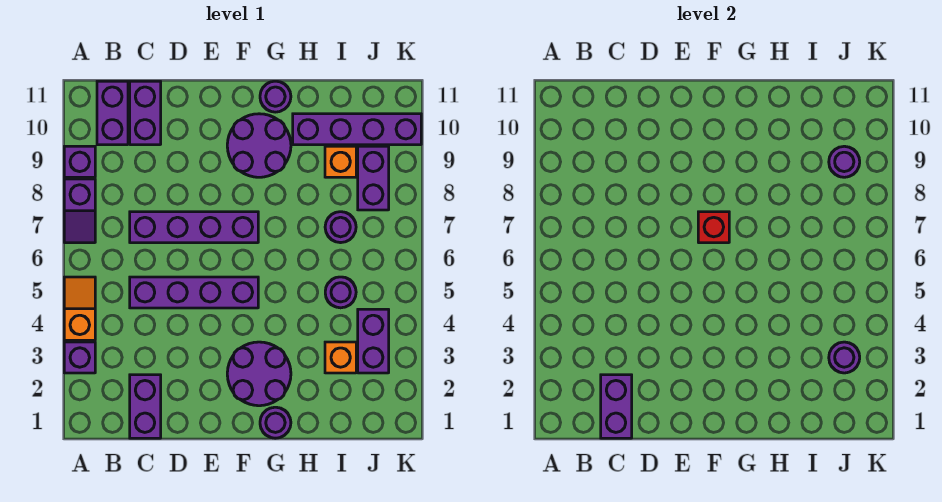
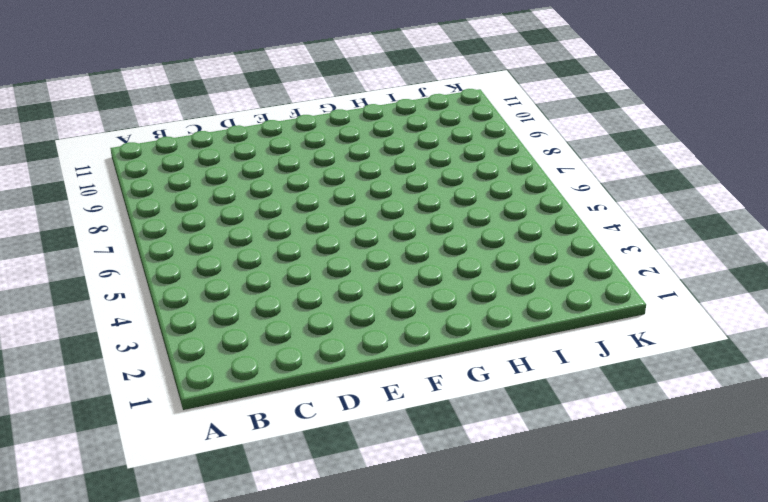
none -> purple brick A3 level 1
none -> orange slope A4:A5 level 1 top 4
none -> purple slope A7:A8 level 1 top 8

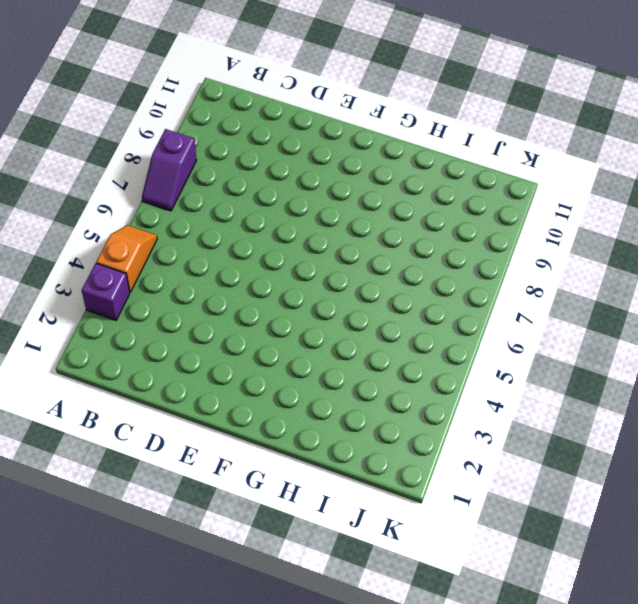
none -> purple brick A9 level 1
none -> purple brick B10:B11 level 1
none -> purple brick C1:C2 level 1

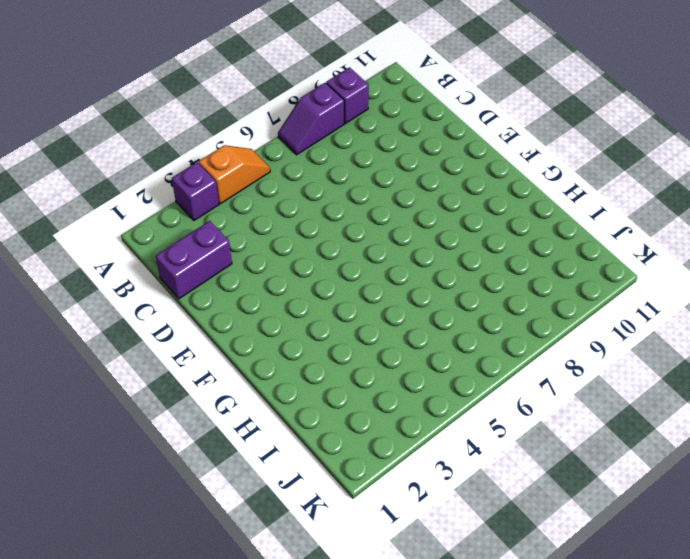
none -> purple brick B10:B11 level 1
none -> purple brick C5:F5 level 1
none -> purple brick C7:F7 level 1

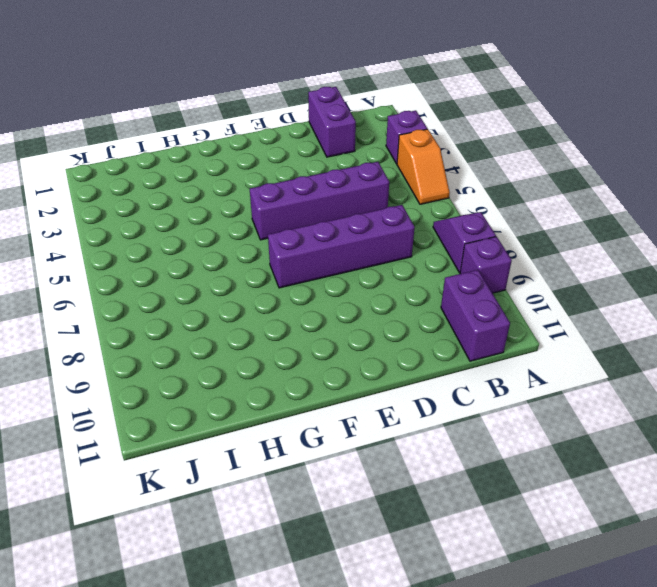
none -> purple brick C10:C11 level 1
none -> purple round brick F2:G3 level 1
none -> purple round brick F9:G10 level 1

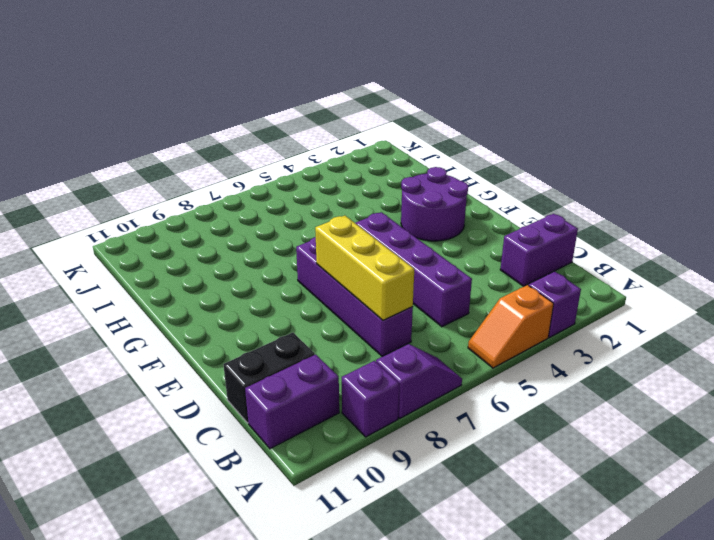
yellow brick C7:E7 level 2 -> none
black brick C10:C11 level 1 -> purple brick C10:C11 level 1
none -> purple round brick F9:G10 level 1
none -> purple round brick G1 level 1
none -> purple round brick G11 level 1

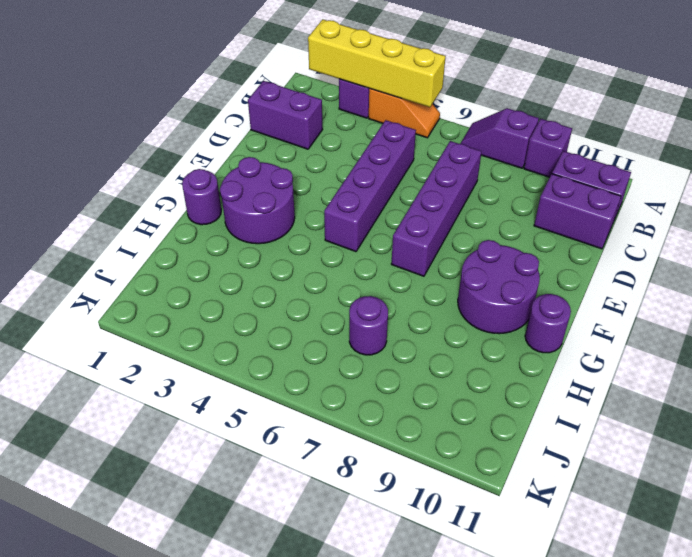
yellow brick A2:A5 level 2 -> none
none -> purple brick H10:K10 level 1
none -> orange brick I3 level 1
none -> purple round brick I5 level 1

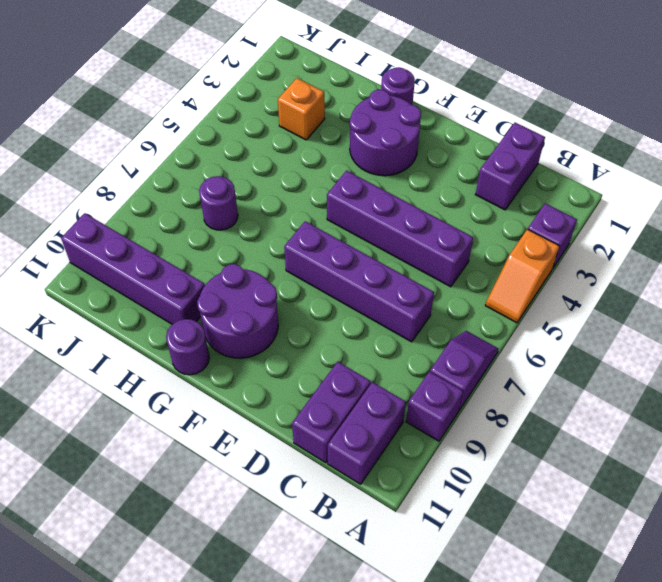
none -> purple round brick I5 level 1
none -> orange brick I9 level 1
none -> purple brick J3:J4 level 1

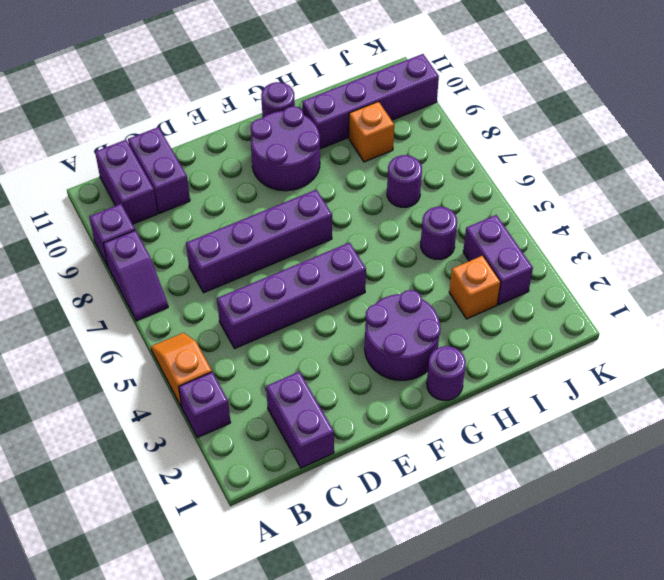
none -> purple brick J8:J9 level 1
none -> purple brick C1:C2 level 2
none -> red brick F7 level 2

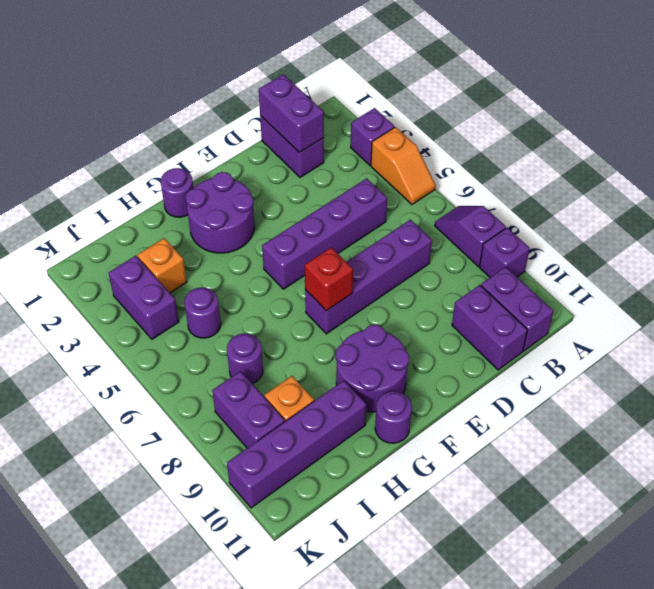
none -> purple round brick J3 level 2
none -> purple round brick J9 level 2

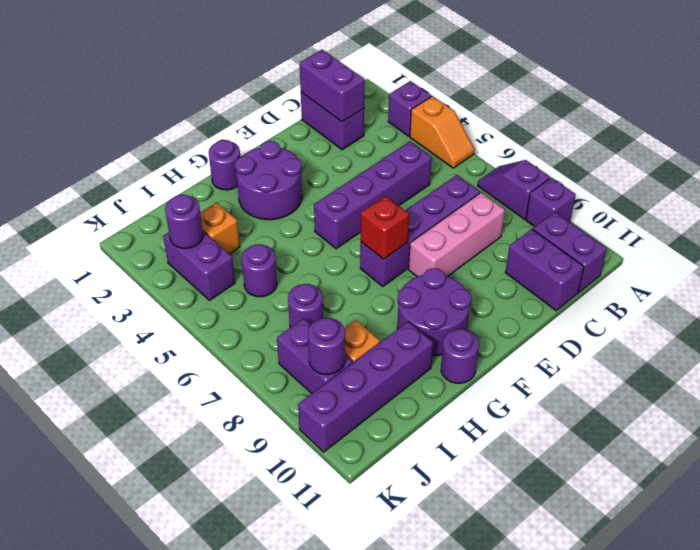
pink brick C8:E8 level 1 -> none

